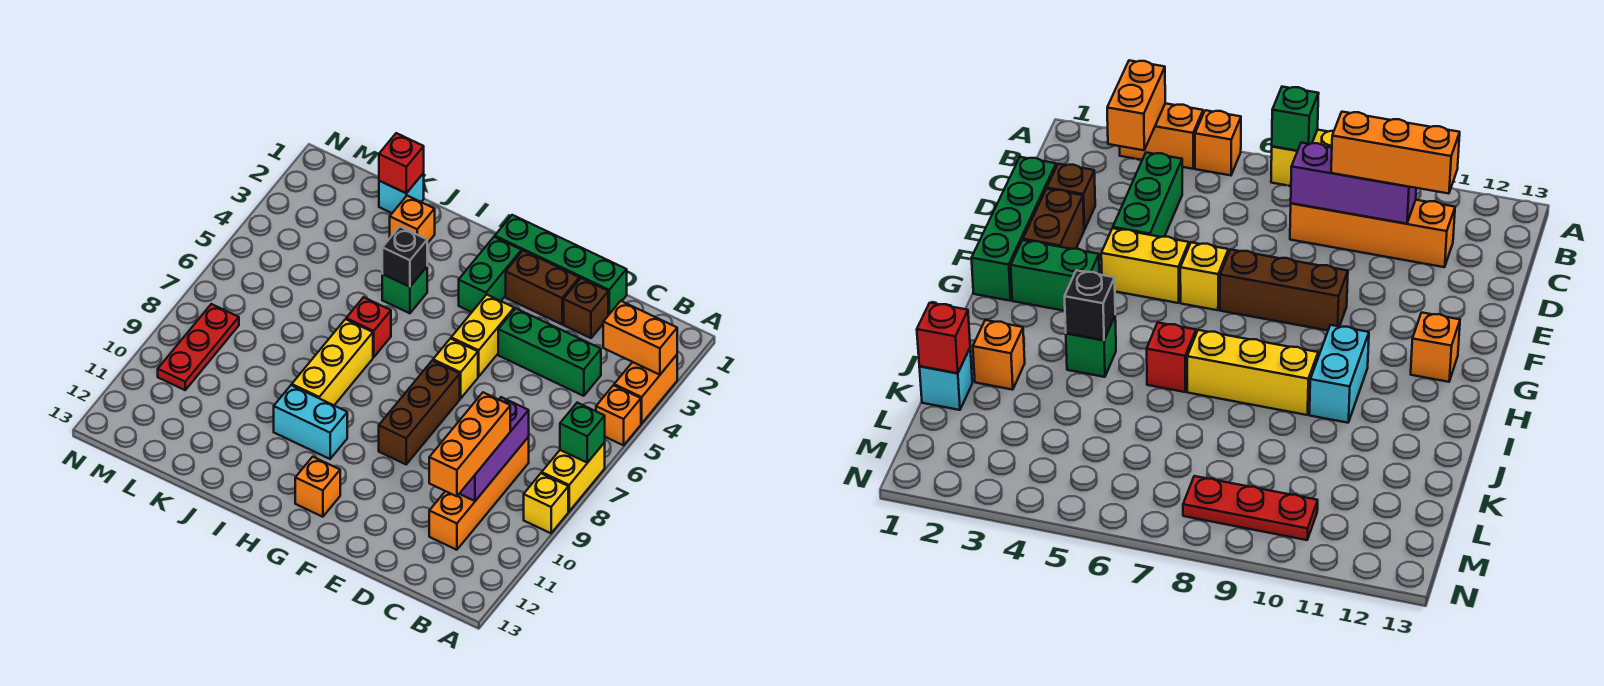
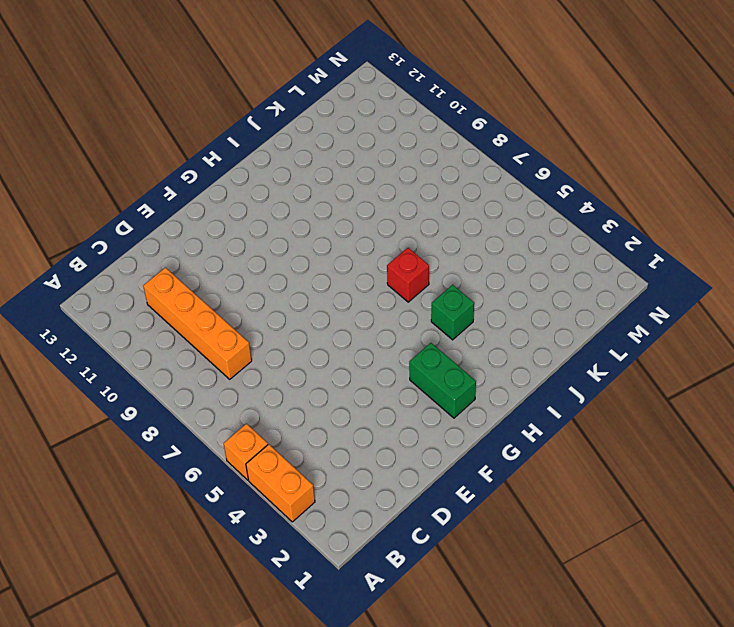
none -> yellow brick A7:A8 level 1
none -> yellow brick A9 level 1
none -> green brick C4:E4 level 1

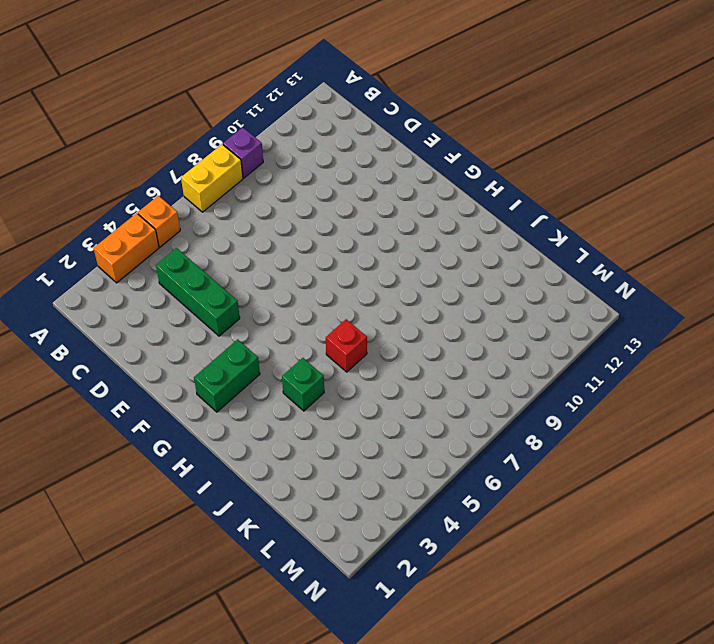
purple brick A9 level 1 -> yellow brick A9 level 1
none -> orange brick C8:C11 level 1
none -> green brick D1:G1 level 1
none -> brown brick D2 level 1

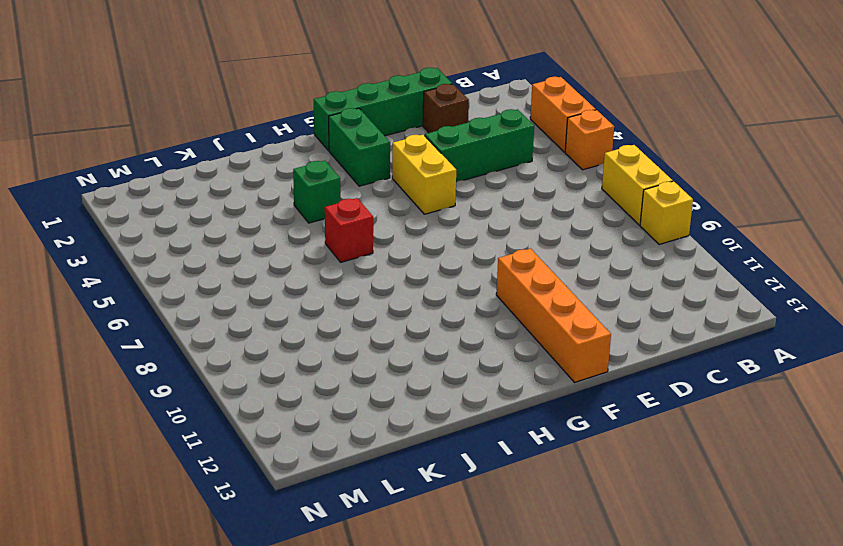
orange brick F10:F13 level 1 -> orange brick C8:C11 level 1
none -> brown brick E2:F2 level 1
none -> yellow brick F6 level 1
none -> brown brick F7:F9 level 1

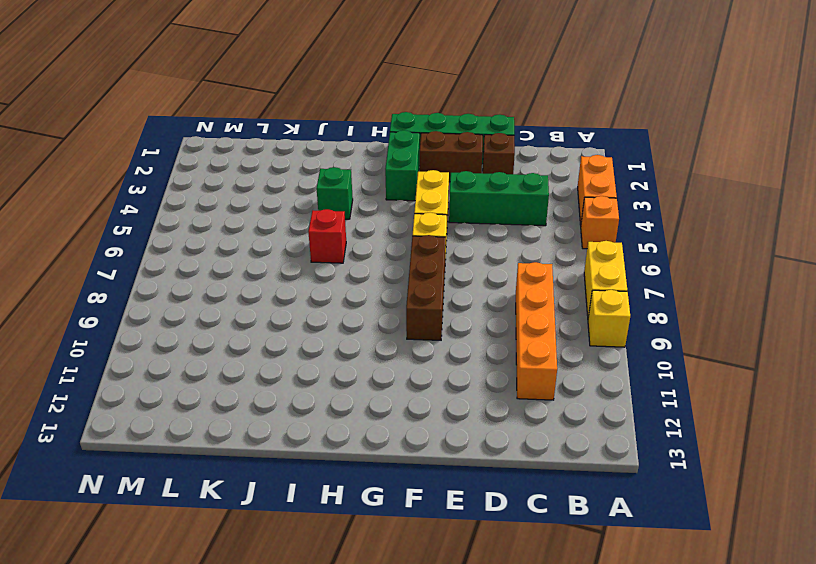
none -> orange brick G12 level 1
none -> cyan brick H10:I10 level 1
none -> yellow brick I7:I9 level 1

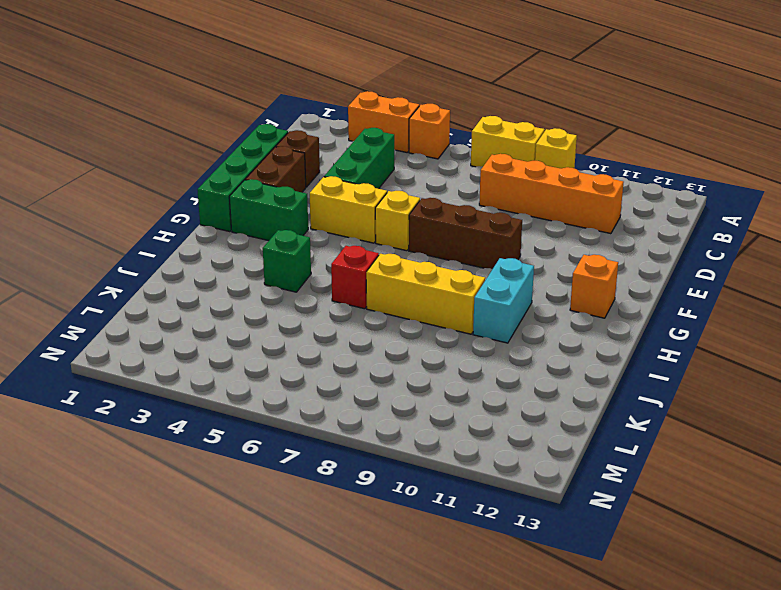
none -> orange brick J2 level 1
none -> cyan brick K1 level 1
none -> red plate M8:M10 level 1

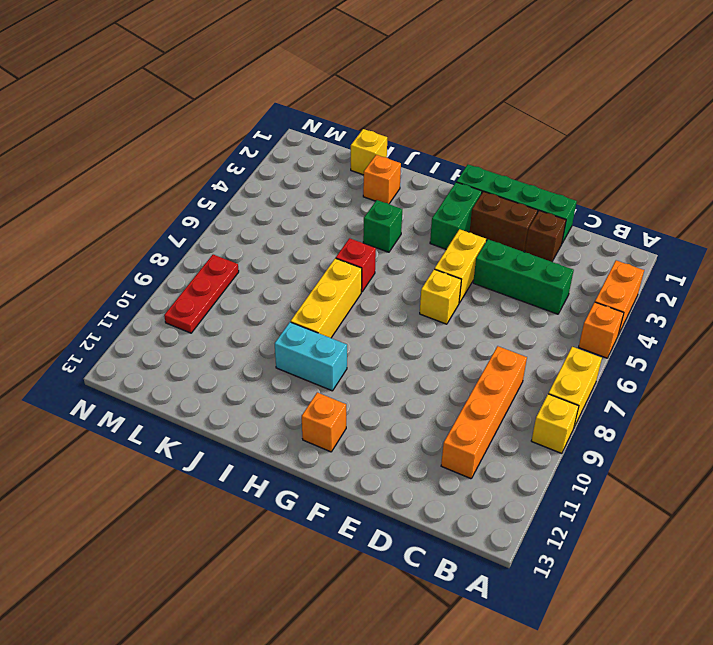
yellow brick K1 level 1 -> cyan brick K1 level 1
none -> brown brick F7:F9 level 1
none -> orange brick A3:B3 level 2
none -> green brick A7 level 2

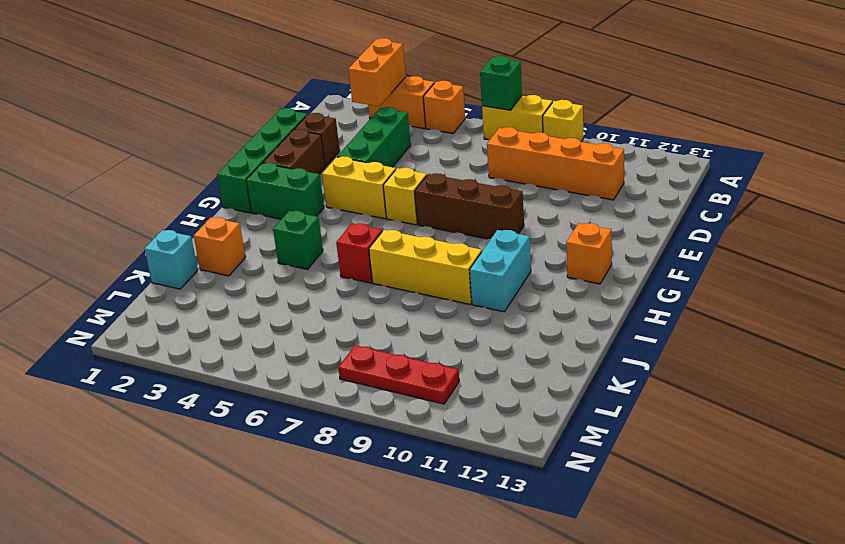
none -> purple brick C8:C10 level 2
none -> black brick I4 level 2
none -> red brick K1 level 2

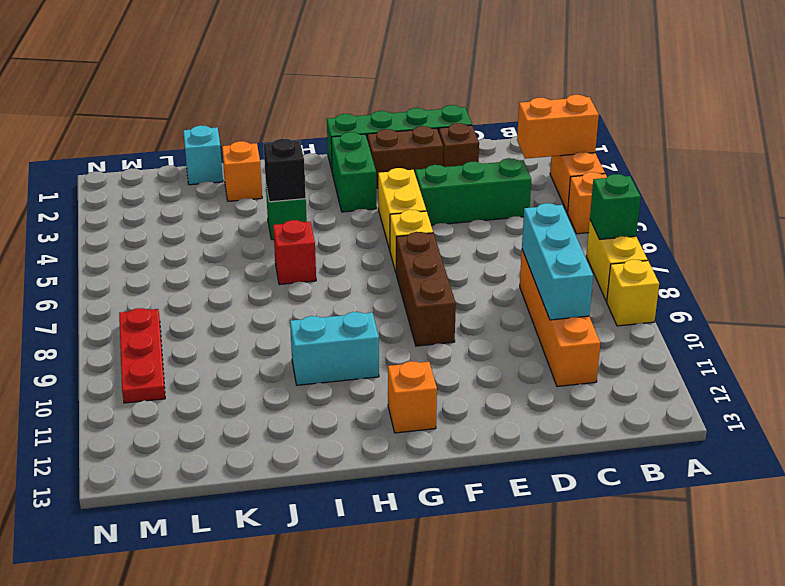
cyan brick C8:C10 level 2 -> purple brick C8:C10 level 2
none -> yellow brick I7:I9 level 1
none -> red brick K1 level 2
none -> orange brick C9:C11 level 3

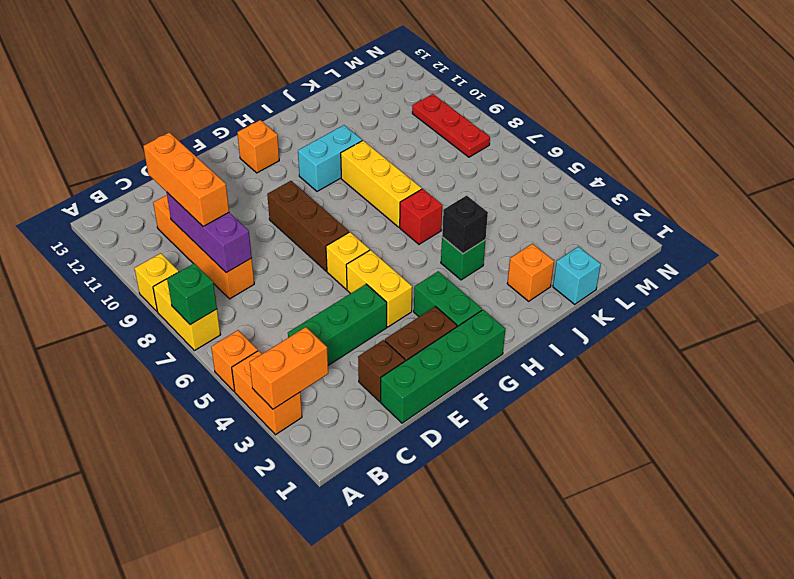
none -> red brick K1 level 2

